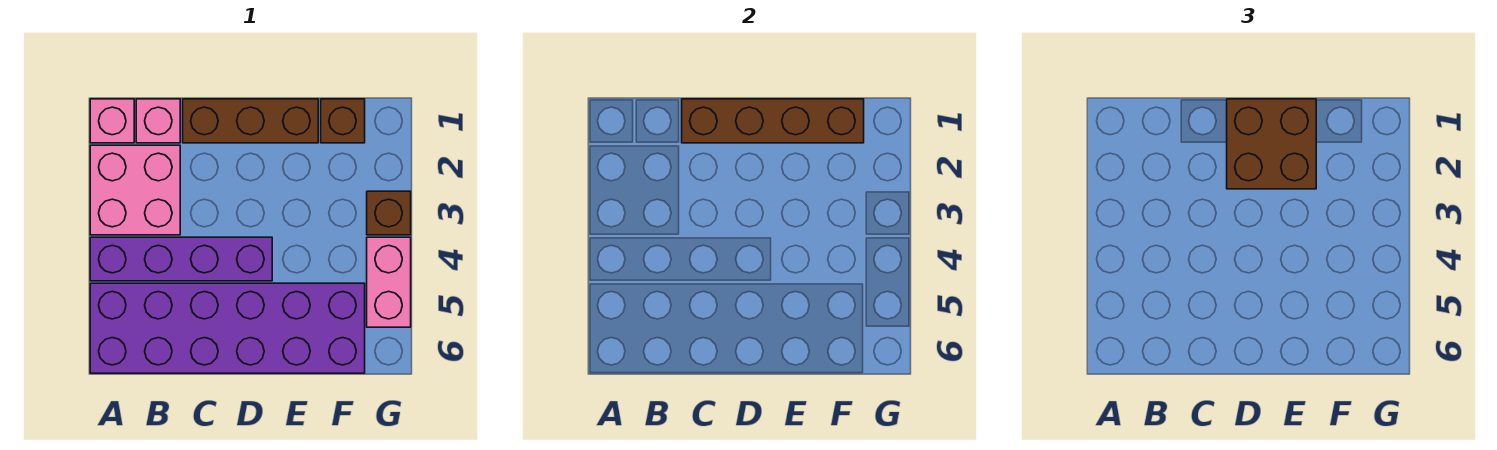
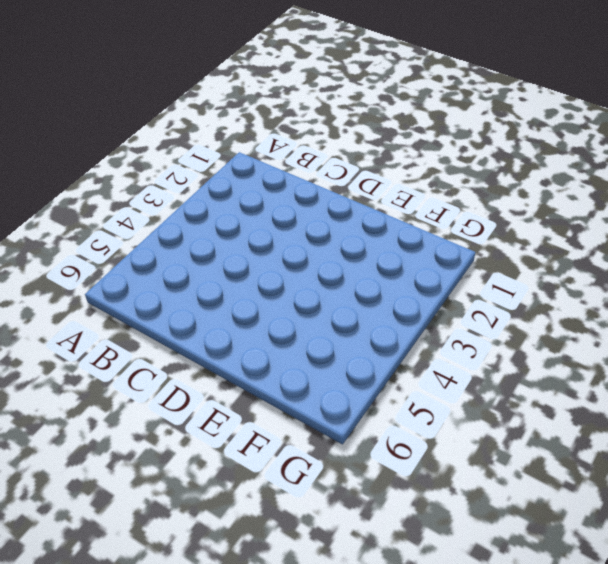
none -> pink brick A1 level 1
none -> pink brick A2:B3 level 1

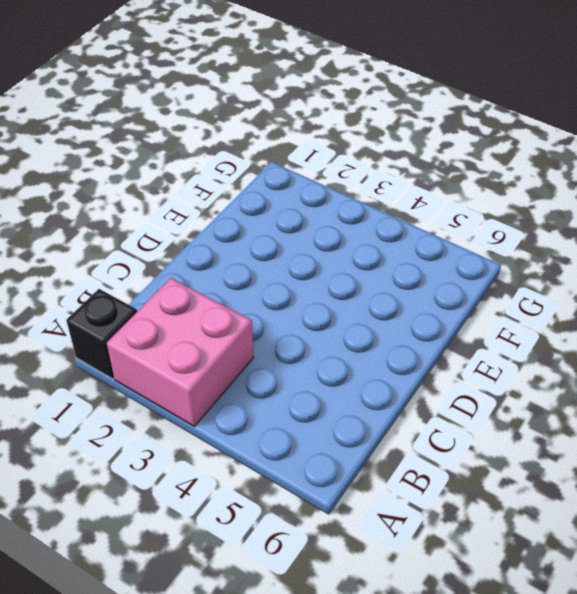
black brick A1 level 1 -> pink brick A1 level 1
none -> purple brick A4:D4 level 1
none -> purple brick A5:F6 level 1

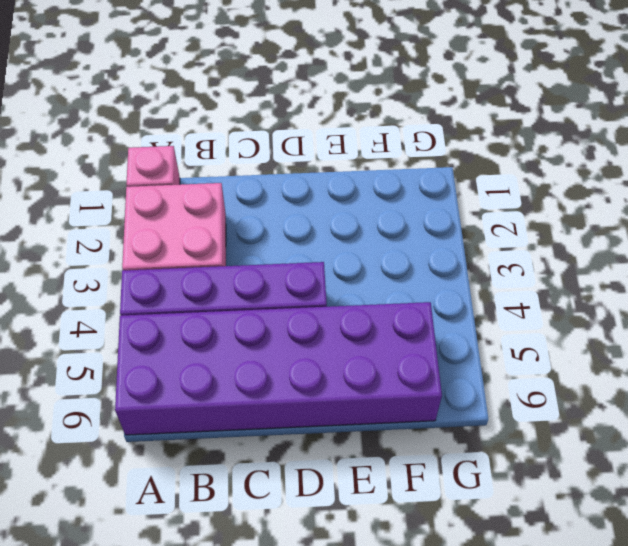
none -> pink brick B1 level 1
none -> brown brick C1:E1 level 1

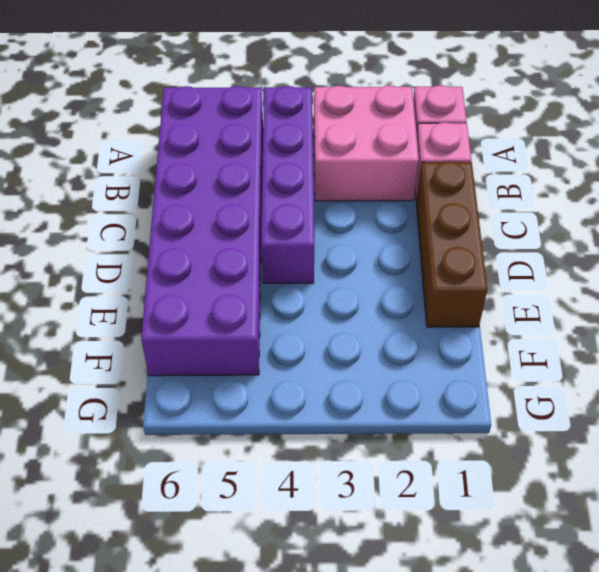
none -> brown brick F1 level 1
none -> brown brick G3 level 1

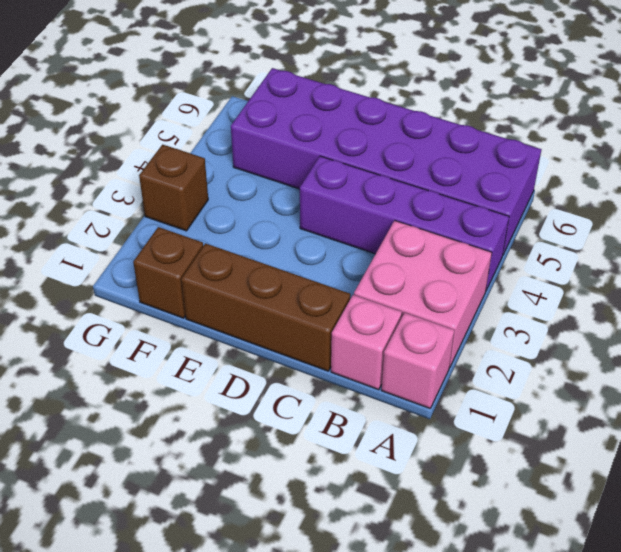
none -> pink brick G4:G5 level 1
none -> brown brick C1:F1 level 2

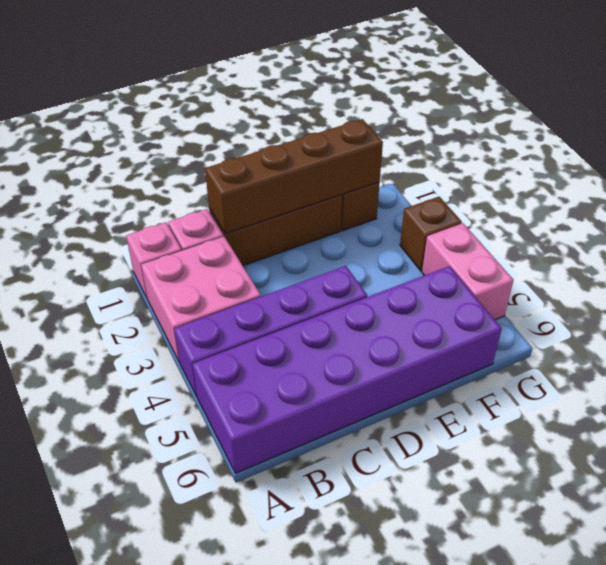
none -> brown brick D1:E2 level 3

